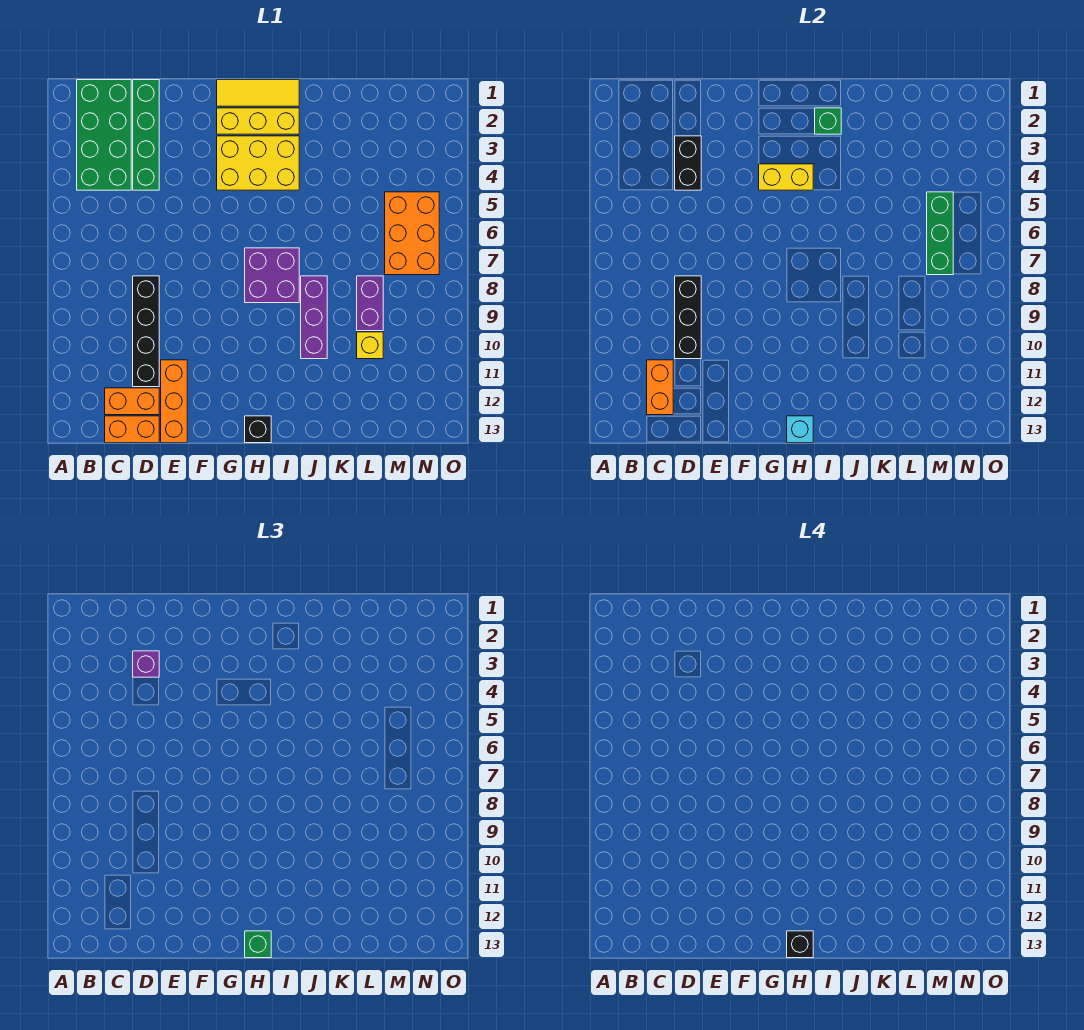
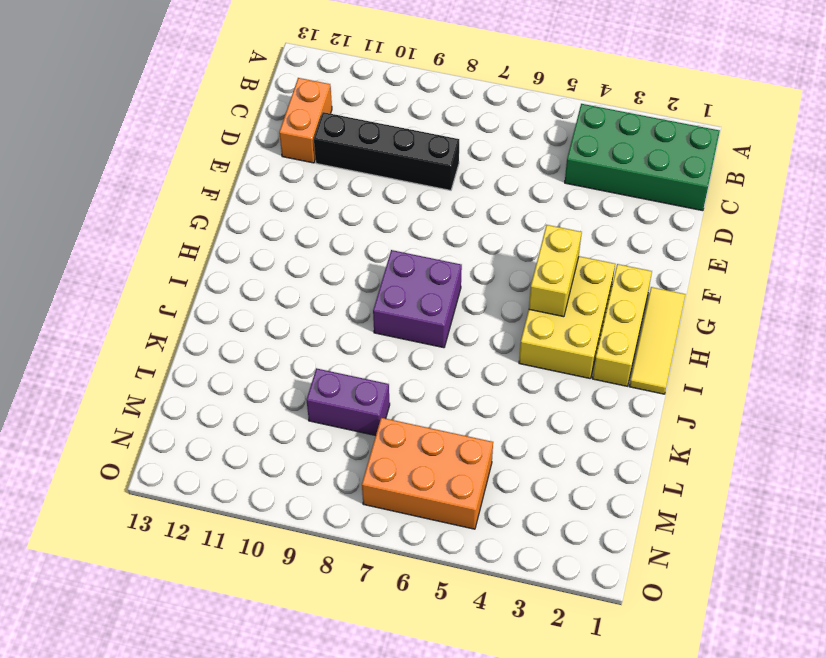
none -> orange brick C13:D13 level 1
none -> green brick D1:D4 level 1
none -> orange brick E11:E13 level 1

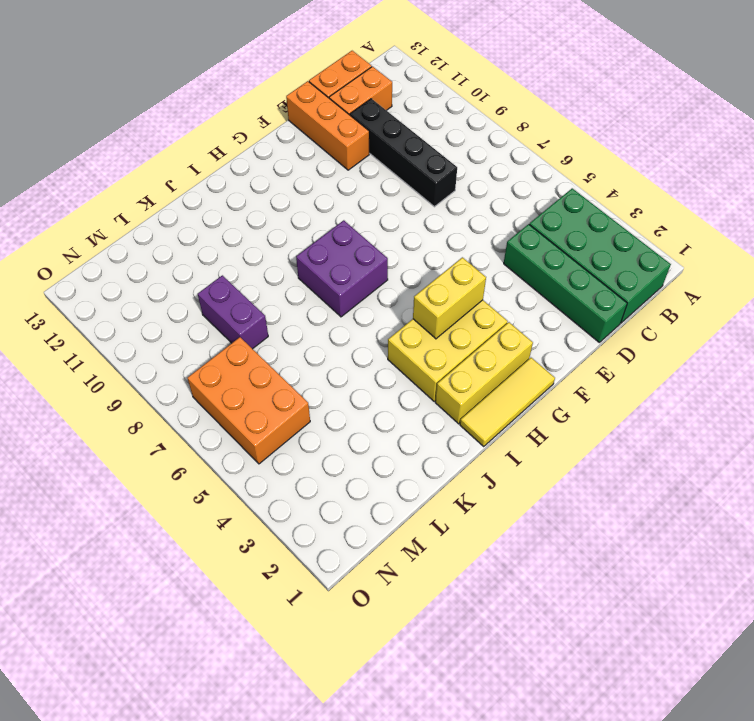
none -> black brick H13 level 1
none -> purple brick J8:J10 level 1
none -> yellow brick L10 level 1

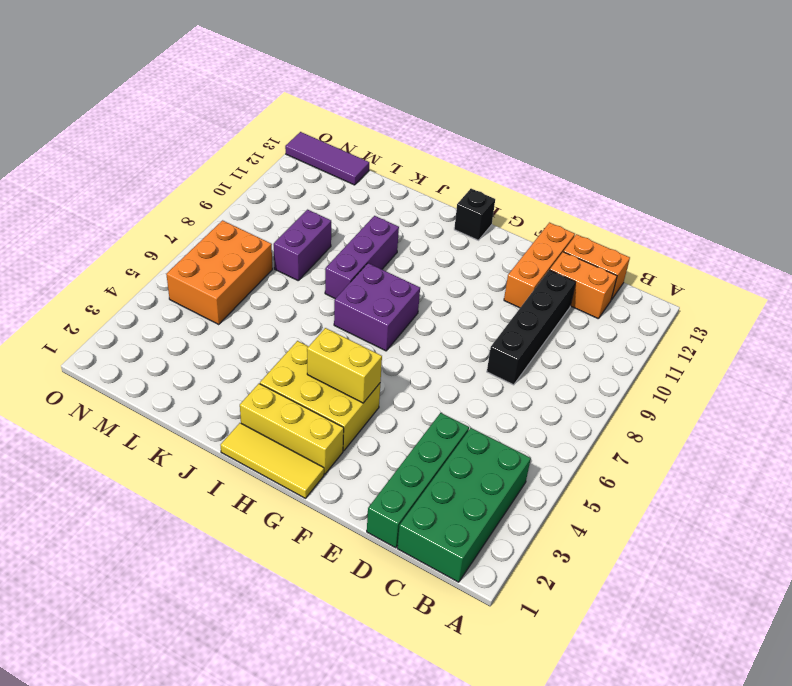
purple tile M13:O13 level 1 -> none
none -> yellow brick L10 level 1
none -> orange brick C11:C12 level 2
none -> black brick D3:D4 level 2

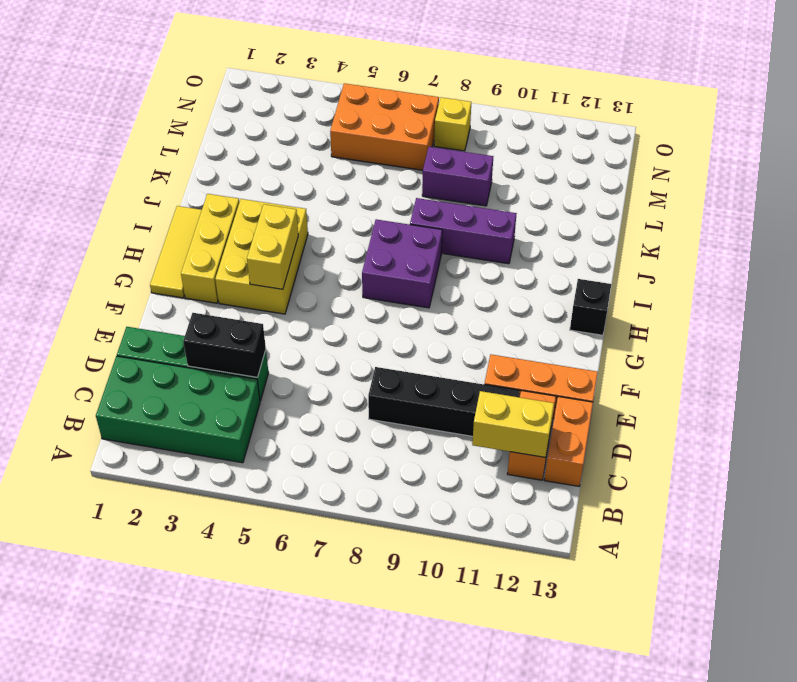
yellow brick C11:C12 level 2 -> orange brick C11:C12 level 2
yellow brick N8 level 1 -> yellow brick L10 level 1
none -> black brick D8:D10 level 2
none -> cyan brick H13 level 2
none -> green brick I2 level 2

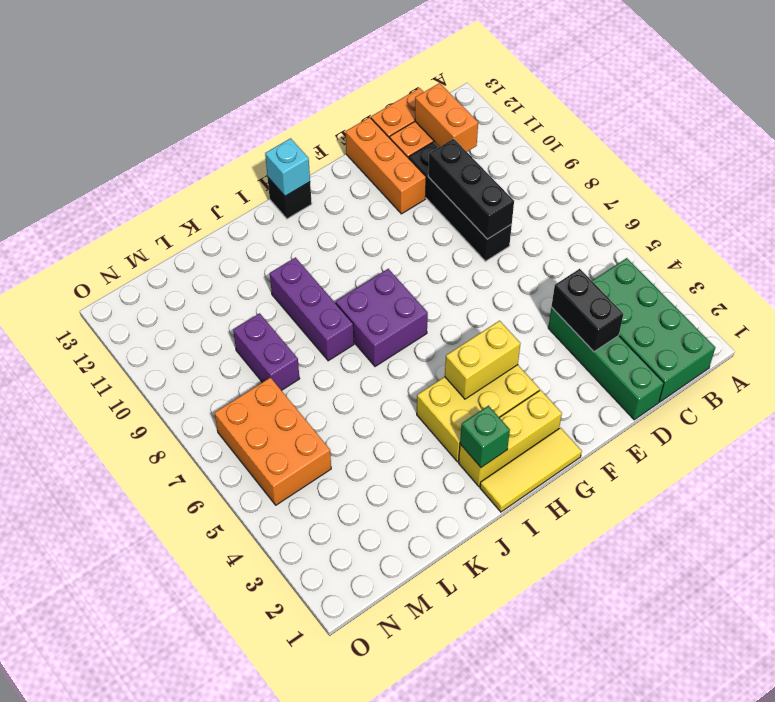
none -> yellow brick L10 level 1
none -> green brick M5:M7 level 2
none -> purple brick D3 level 3

